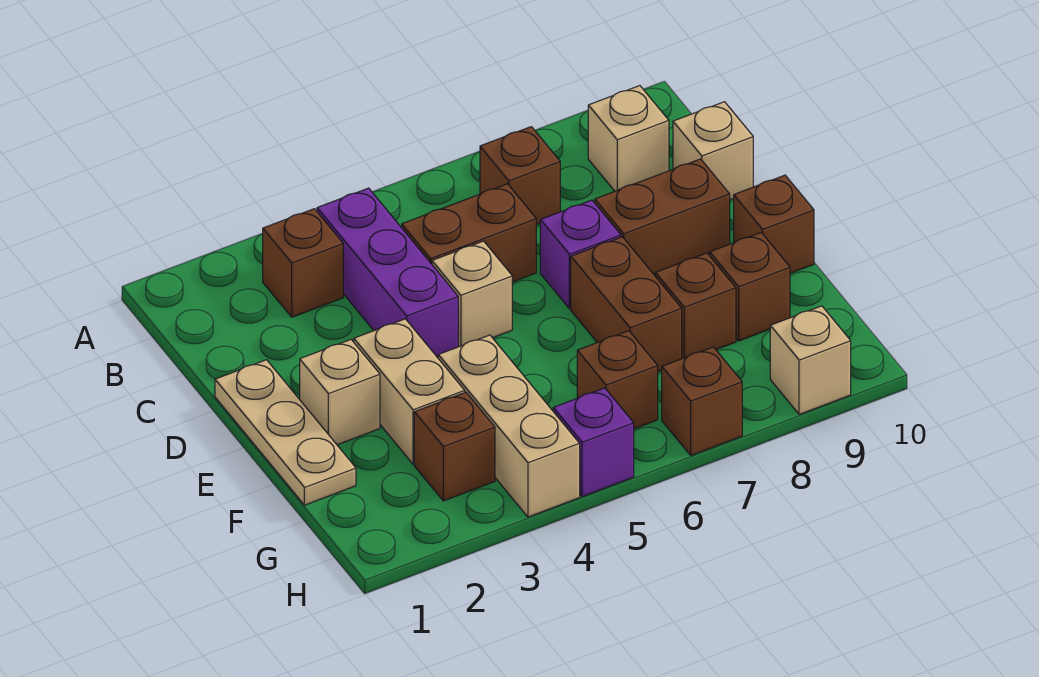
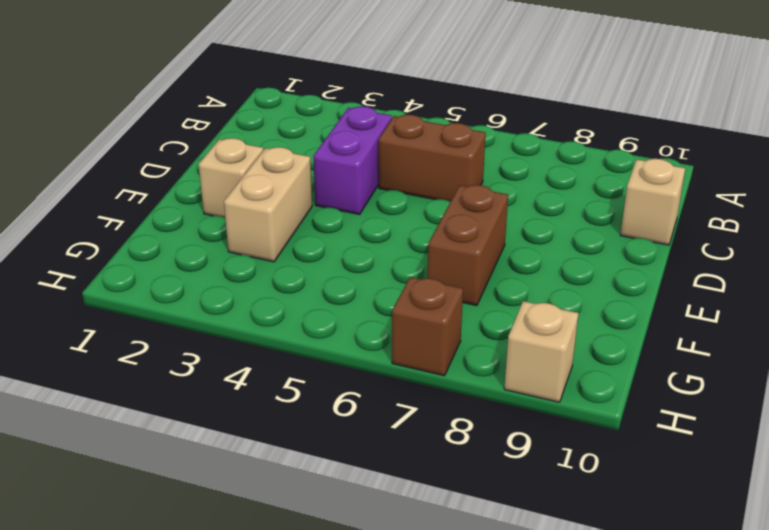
purple brick C4:D4 level 1 -> purple brick B4:D4 level 1
none -> brown brick B3 level 1
none -> brown brick B7 level 1
none -> tan brick B9 level 1

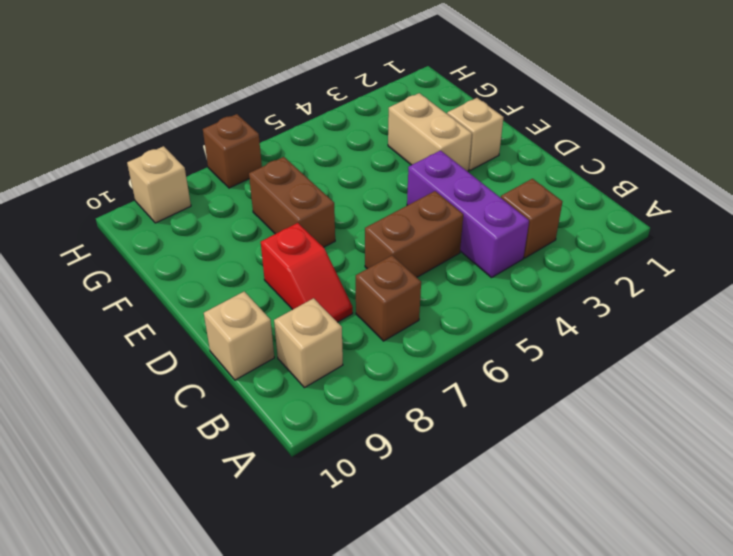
red slope C8:D8 level 1 top D -> brown brick D8:D9 level 1
none -> tan plate D1:F1 level 1
none -> tan brick D5 level 1
none -> purple brick D7 level 1

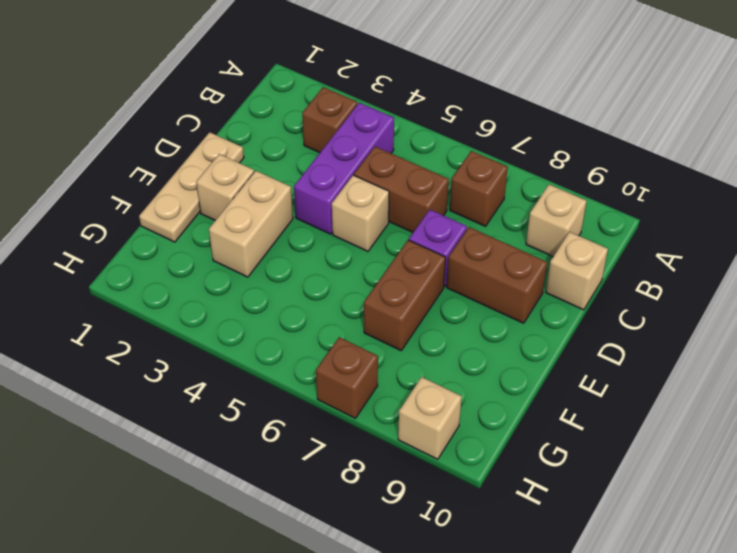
none -> brown brick E10 level 1
none -> tan brick F4:H4 level 1
none -> brown brick F8 level 1

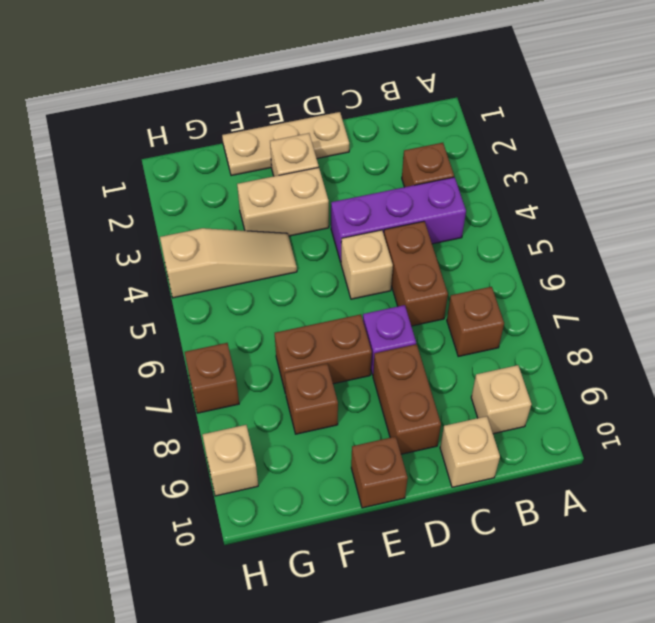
tan slope F4:H4 level 1 top H -> tan brick F4:H4 level 1
none -> brown brick F9 level 1
none -> brown brick G3 level 1
none -> brown brick G6 level 1

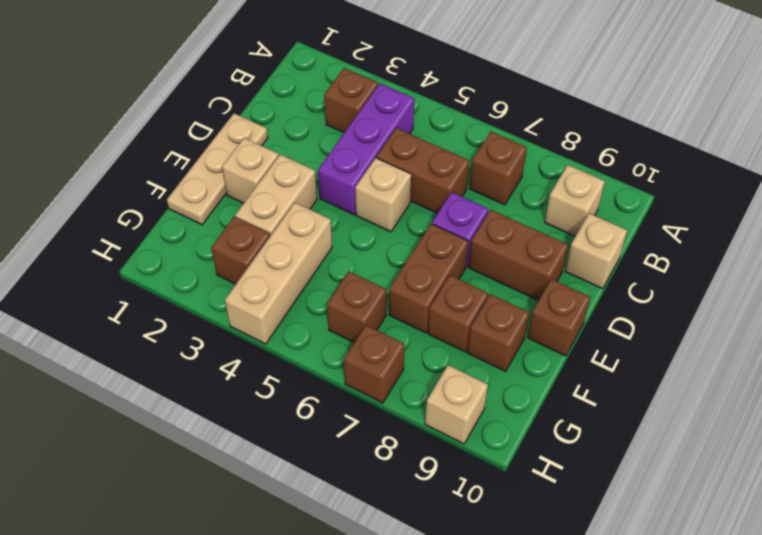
none -> purple brick H5 level 1

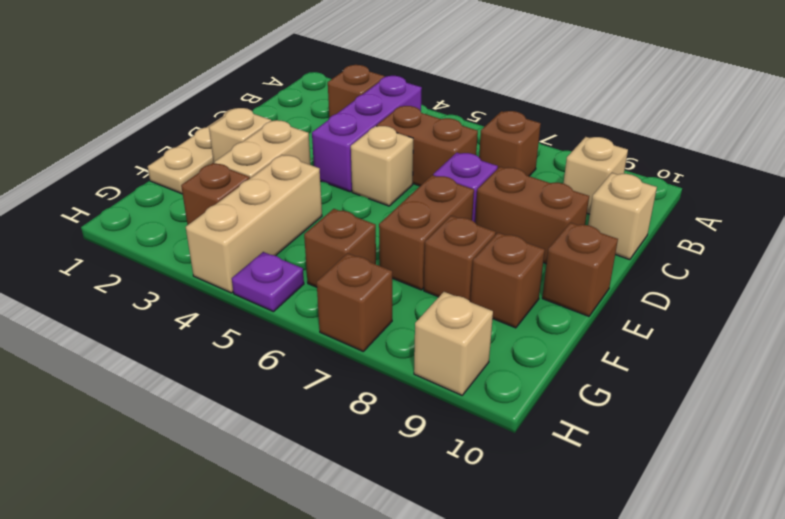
purple plate H5 level 1 -> purple brick H5 level 1

